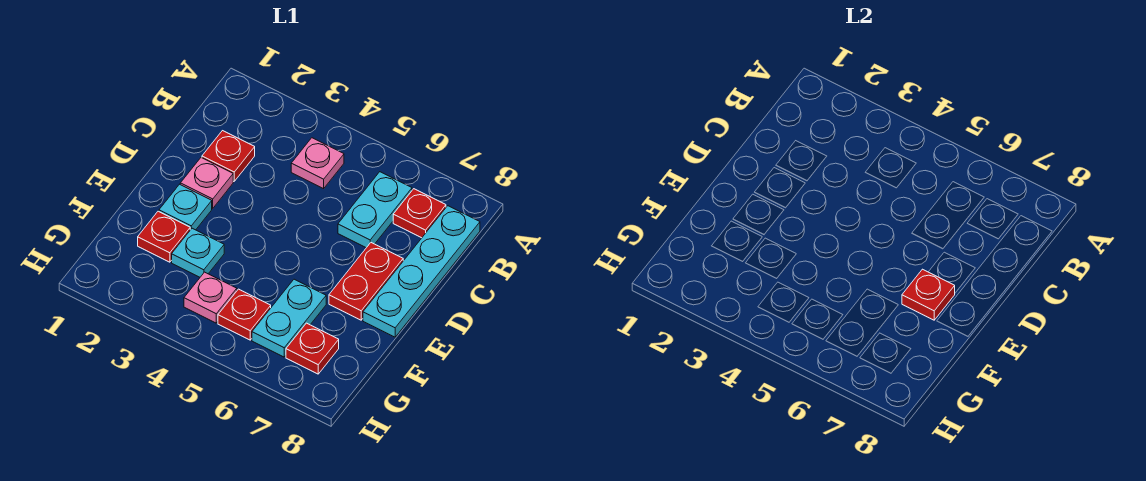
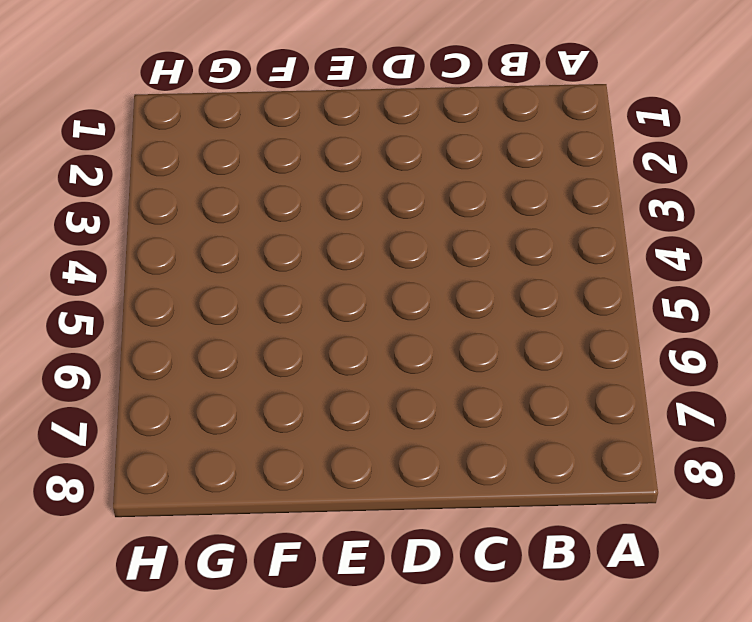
none -> pink plate B4 level 1
none -> cyan plate B6:C6 level 1
none -> red plate B7 level 1

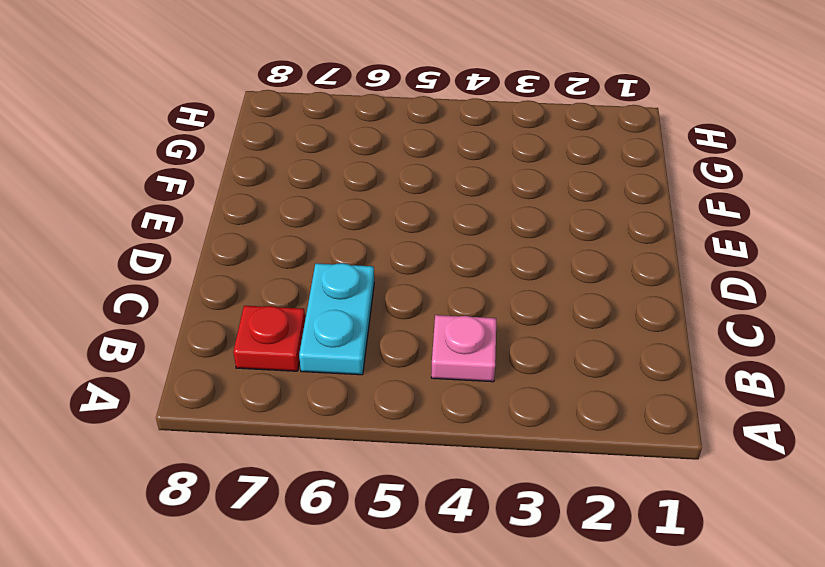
none -> cyan plate B8:E8 level 1
none -> red plate C2 level 1
none -> pink plate D2 level 1

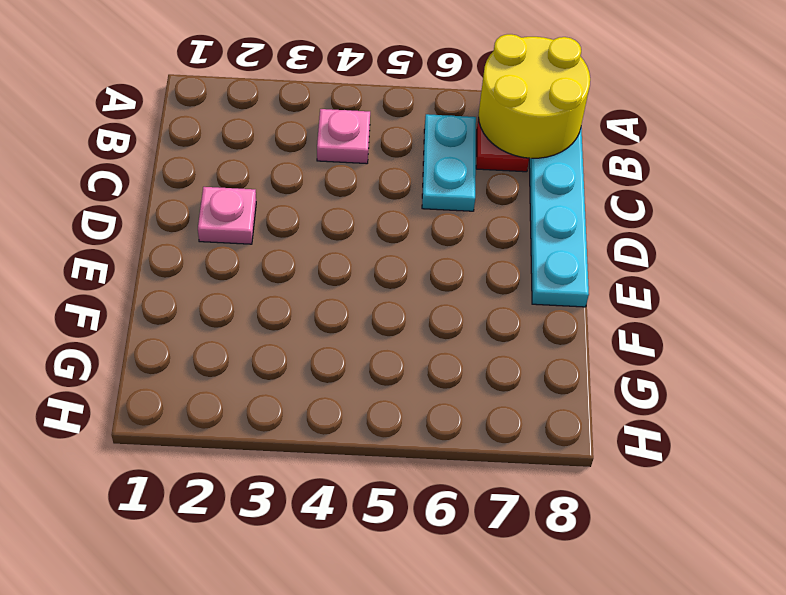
yellow round brick A7:B8 level 2 -> none
none -> red plate C2 level 1
none -> red plate D7:E7 level 1
none -> cyan plate E2 level 1

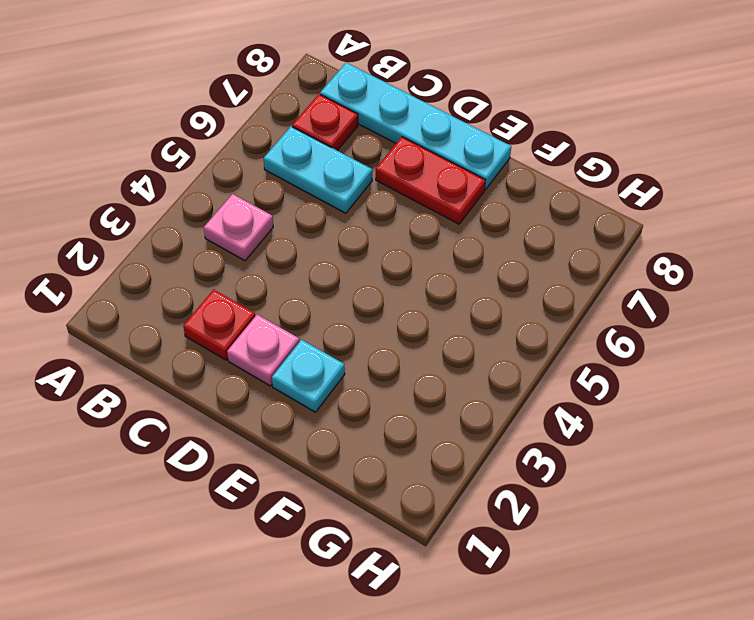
none -> red plate F2 level 1
none -> cyan plate F3 level 1
none -> cyan plate F6:G6 level 1

